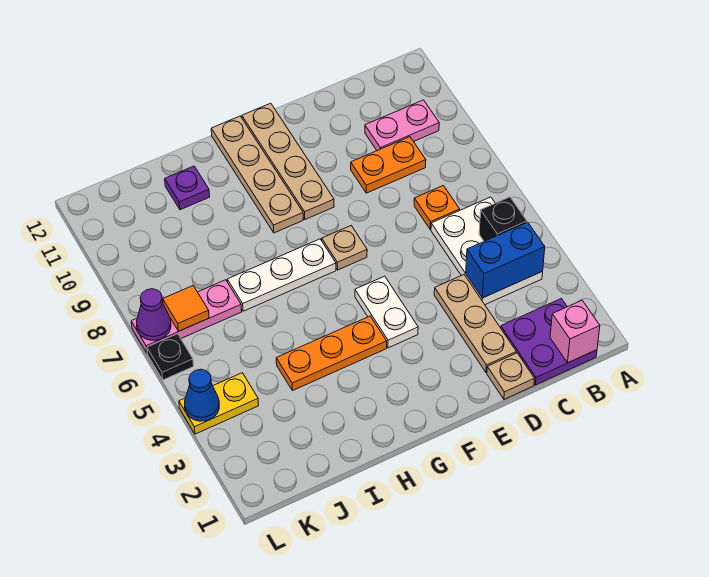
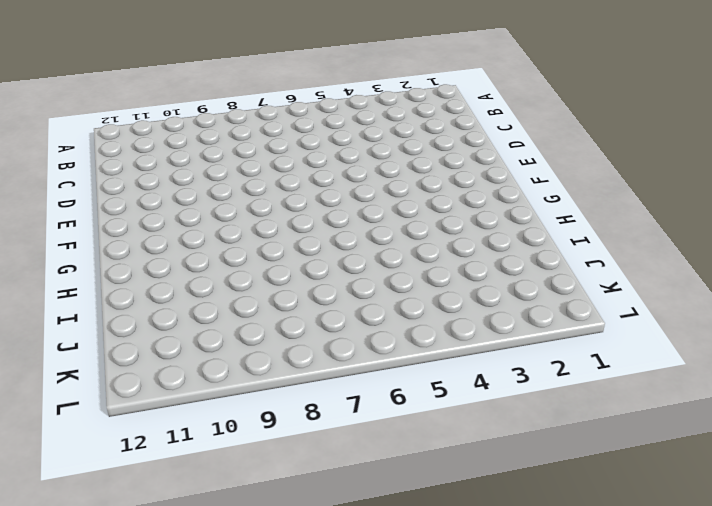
none -> purple plate B1:C2 level 1
none -> white plate B4:C6 level 1
none -> pink plate B10:C10 level 1

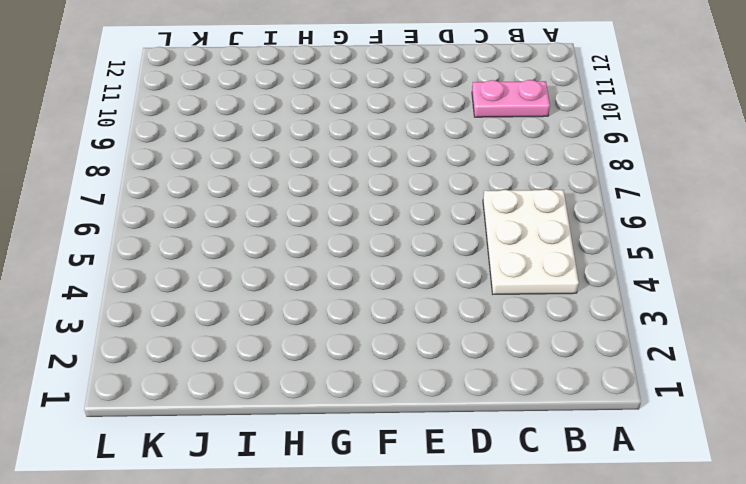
none -> purple plate B1:C2 level 1
none -> orange plate C7 level 1
none -> orange plate C9:D9 level 1

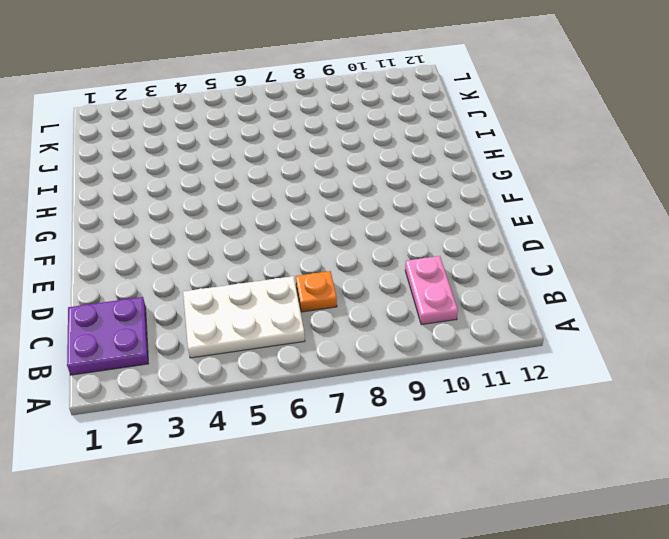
none -> orange plate C9:D9 level 1
none -> tan plate D1 level 1
none -> tan plate D2:D4 level 1

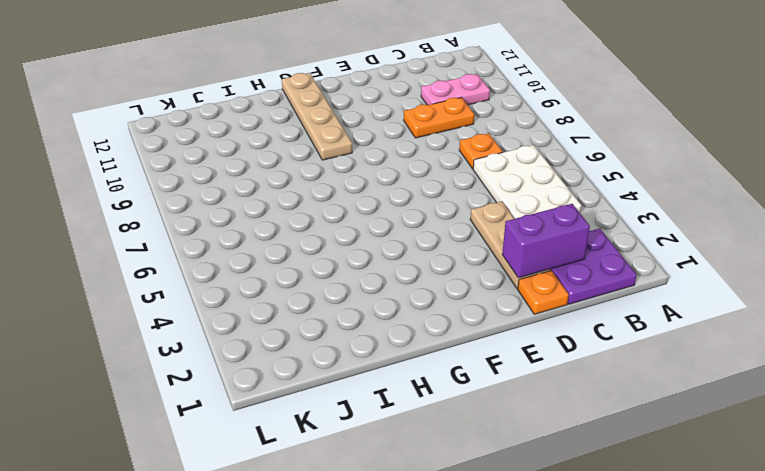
purple brick C2:D2 level 2 -> none
orange plate D1 level 1 -> tan plate D1 level 1
none -> white plate F4:F5 level 1
none -> tan plate F7 level 1
none -> tan plate F9:F12 level 1

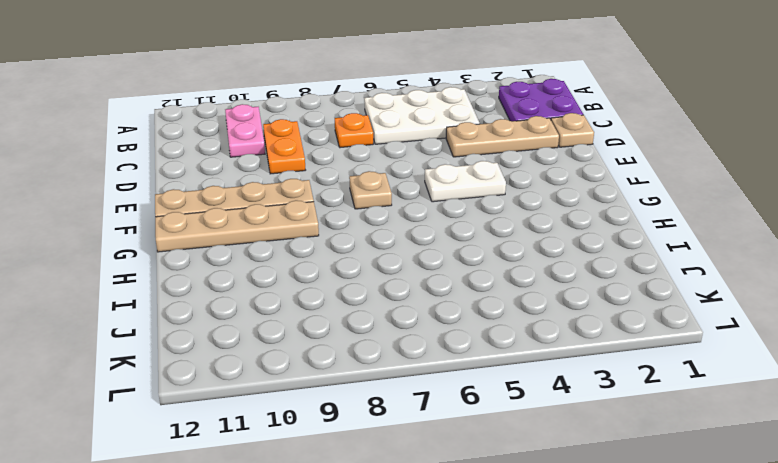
none -> orange plate G4:I4 level 1
none -> white plate G7:I7 level 1
none -> purple plate I11 level 1

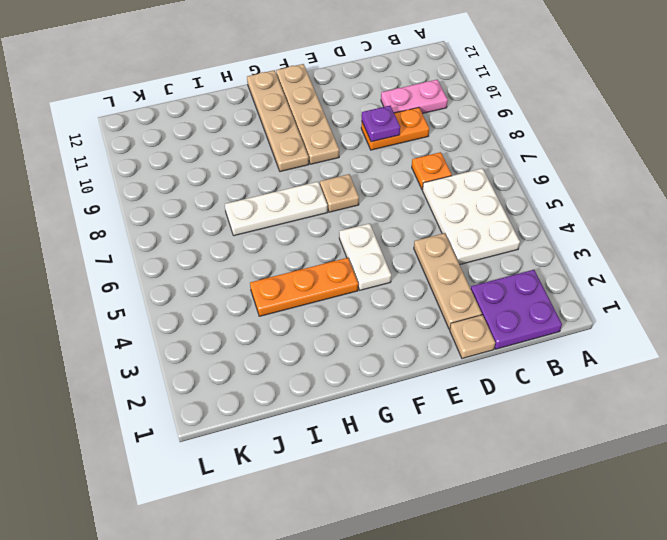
purple plate D9 level 2 -> purple plate I11 level 1
none -> pink plate J7:L7 level 1
none -> yellow plate K4:L4 level 1
none -> black plate L6 level 1

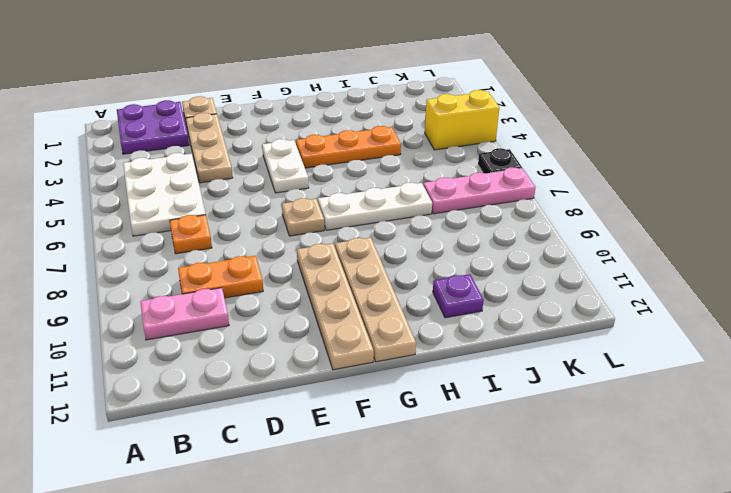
yellow brick K4:L4 level 1 -> yellow plate K4:L4 level 1
none -> pink brick B1 level 2
none -> blue brick B4:C4 level 2
none -> black brick B5 level 2

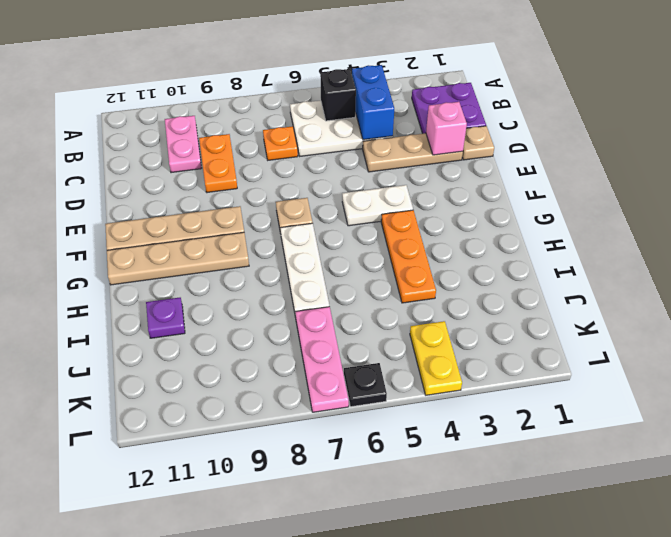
pink brick D2 level 2 -> pink brick B1 level 2
none -> orange tile K7 level 2
none -> blue cone L4 level 2
none -> purple cone L7 level 2

